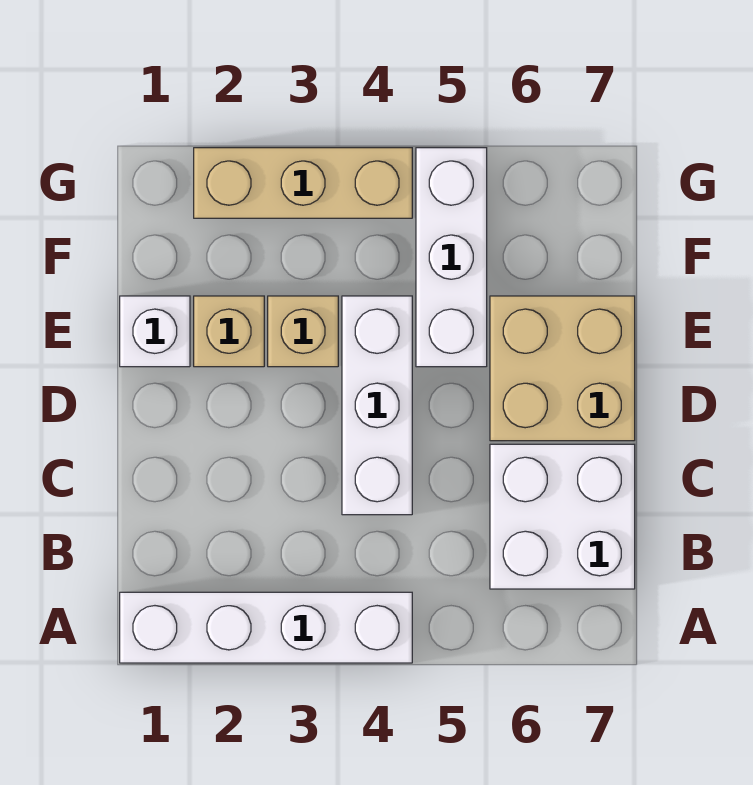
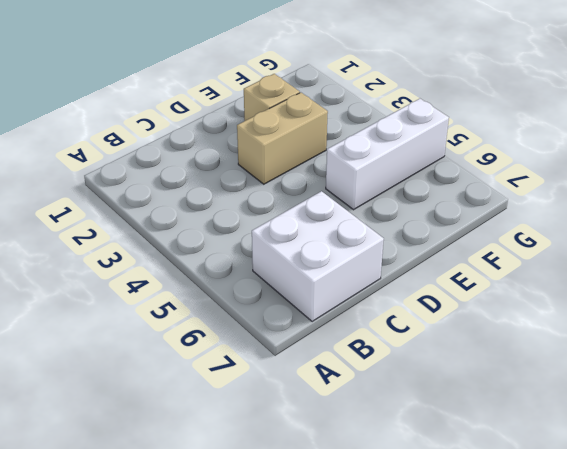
tan brick D3:E3 level 1 -> tan brick E3 level 1
none -> white brick A1:A4 level 1
none -> white brick C4:E4 level 1

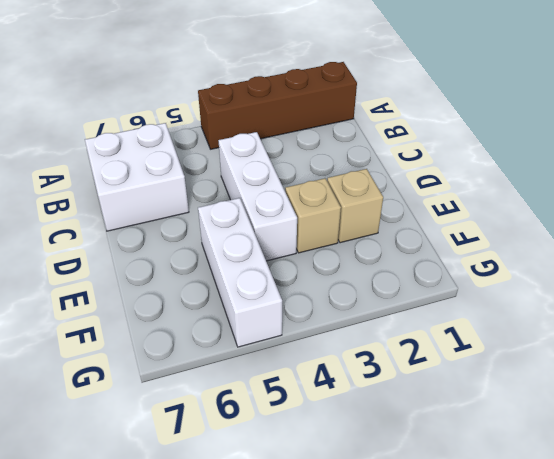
brown brick A1:A4 level 1 -> white brick A1:A4 level 1
none -> tan brick D6:E7 level 1
none -> white brick E1 level 1

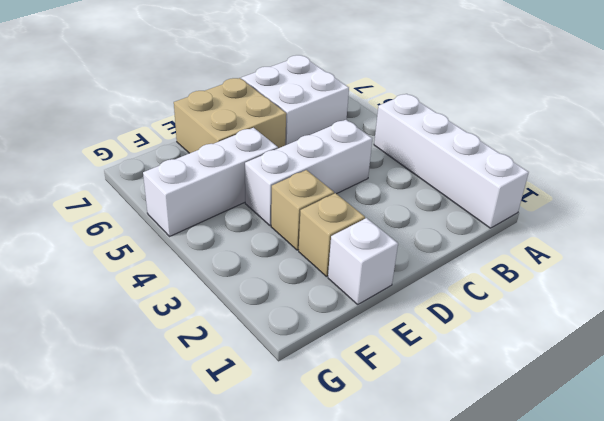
none -> tan brick G2:G4 level 1

